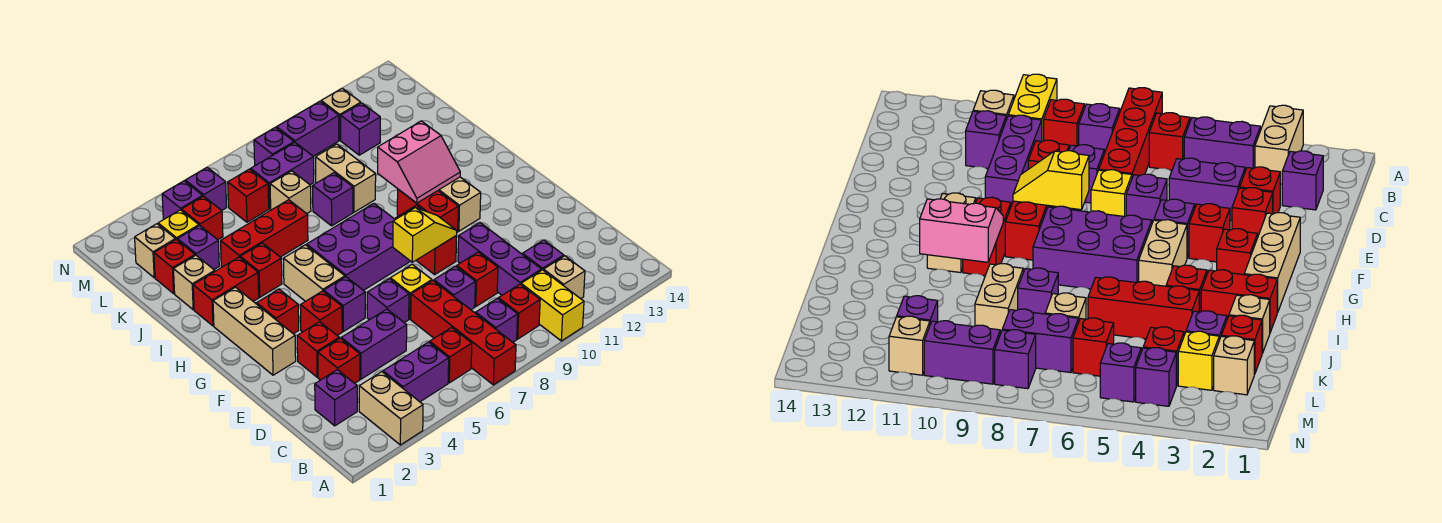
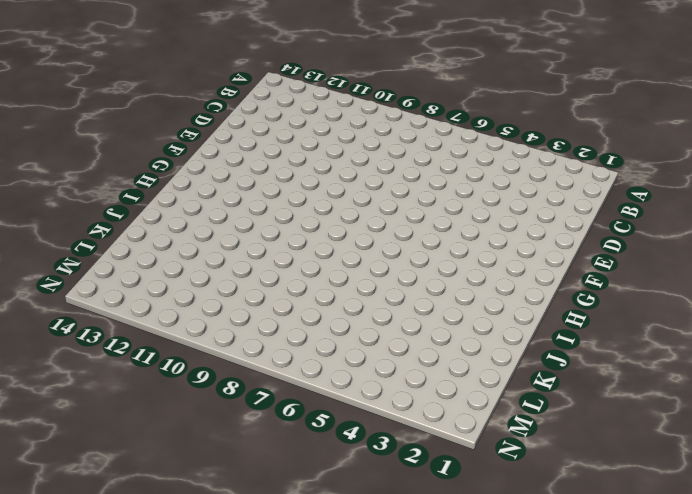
none -> tan brick A3:B3 level 1
none -> red brick A7:D7 level 1
none -> yellow brick A10:B10 level 1
none -> purple brick B4:B5 level 1

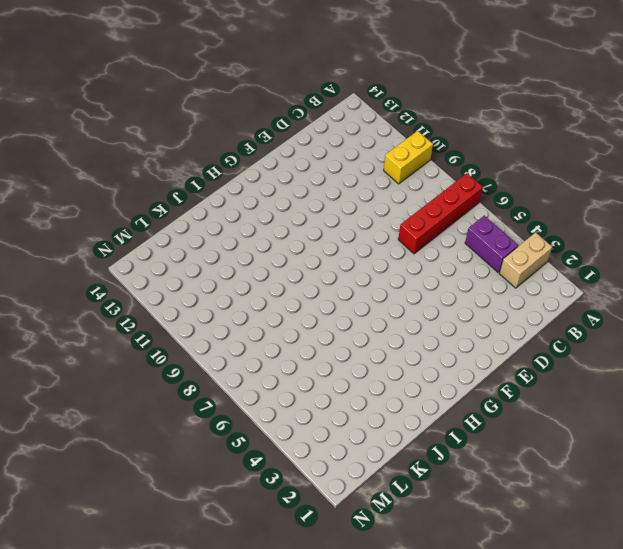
none -> red brick B6 level 1
none -> purple brick B8 level 1
none -> red brick B9 level 1
none -> tan brick B11 level 1

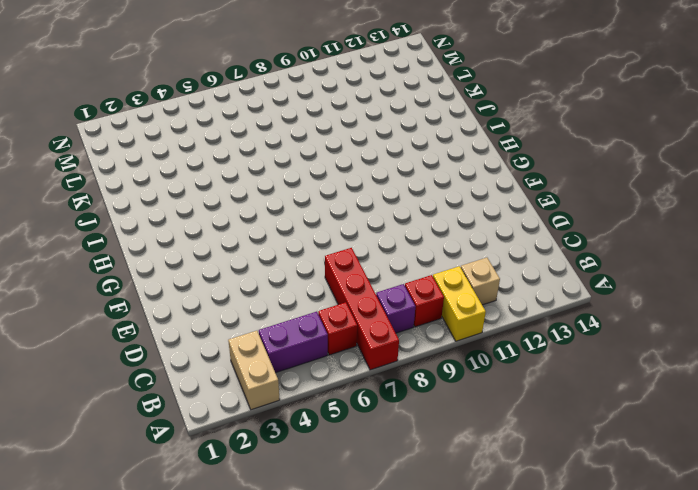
none -> purple brick C2 level 1
none -> purple brick C10:E10 level 1
none -> purple brick C11 level 1
none -> red brick D3 level 1

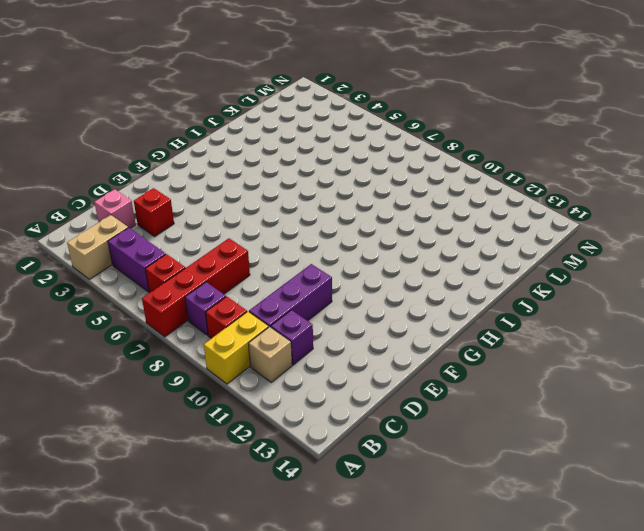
pink brick C2 level 1 -> purple brick C2 level 1
none -> purple brick D4:D5 level 1
none -> purple brick D8 level 1
none -> red brick D9 level 1
none -> red brick E3 level 1

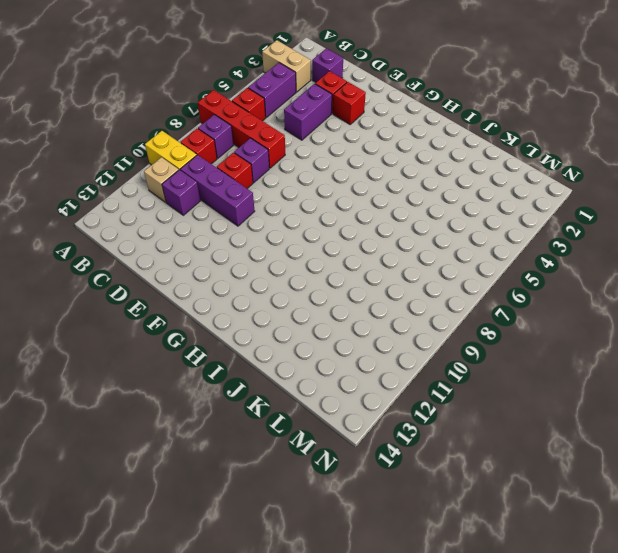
none -> purple brick E6 level 1
none -> yellow brick E7 level 1
none -> tan brick F2:H2 level 1
none -> red brick F4 level 1

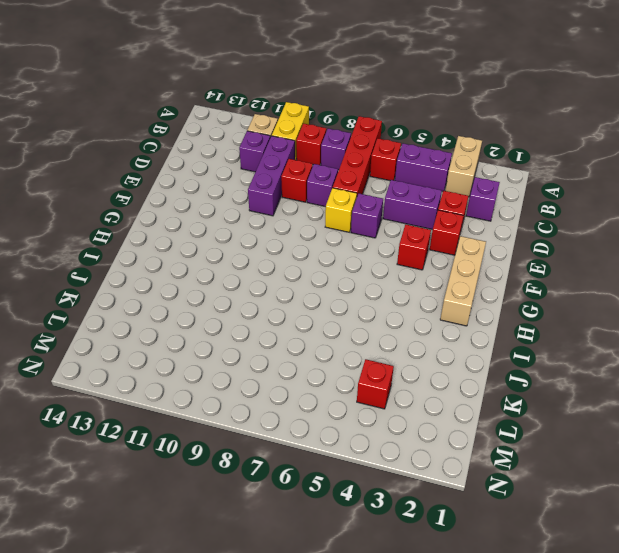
none -> purple brick F5 level 1
none -> red brick F9:G9 level 1
none -> red brick G3 level 1
none -> tan brick G5:H5 level 1

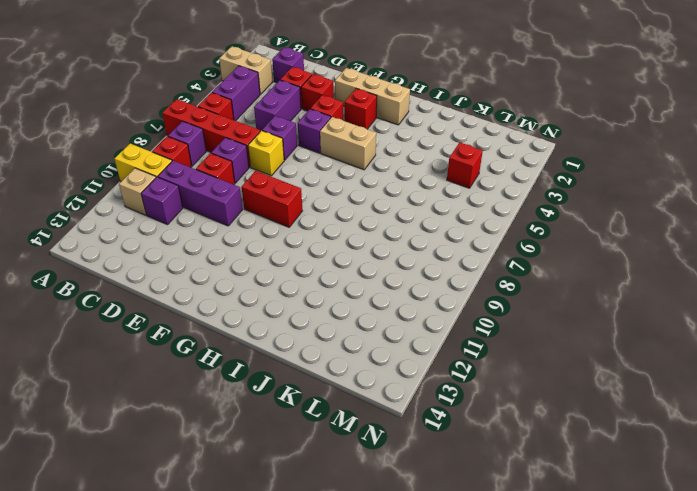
none -> purple brick G6:H8 level 1
none -> red brick G10:H10 level 1
none -> tan brick G11:H11 level 1
none -> red brick I2:I3 level 1

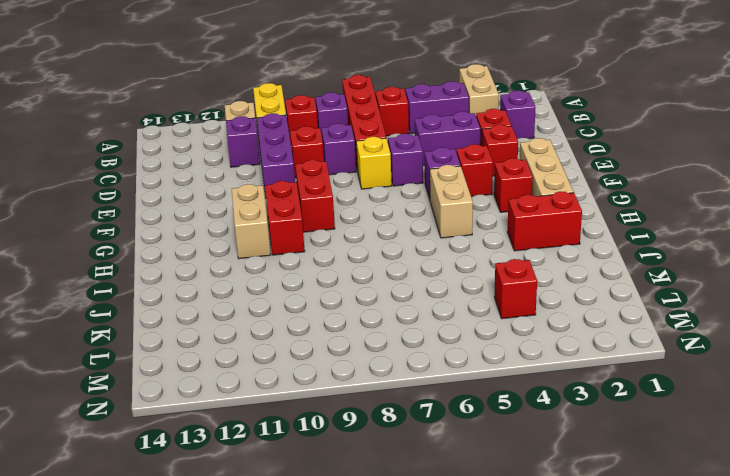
none -> purple brick G6:H8 level 1
none -> red brick I4 level 1
none -> tan brick J2 level 1
none -> red brick J4:J6 level 1

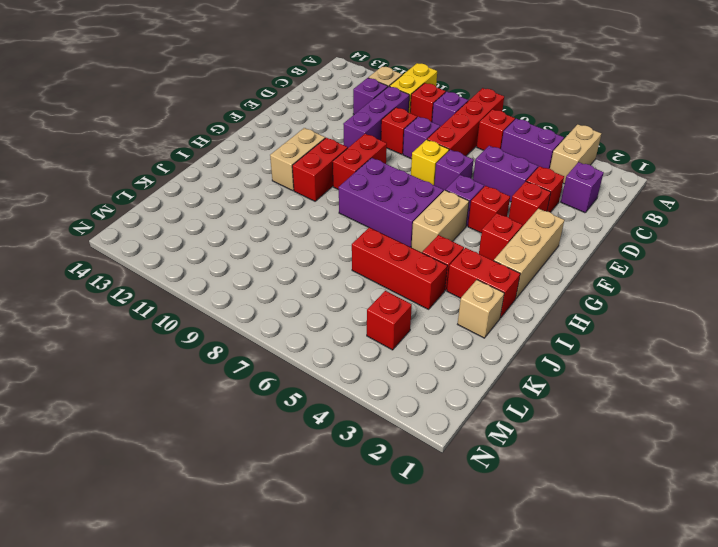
none -> purple brick J8 level 1
none -> tan brick J9:K9 level 1
none -> red brick K2 level 1
none -> purple brick K3 level 1

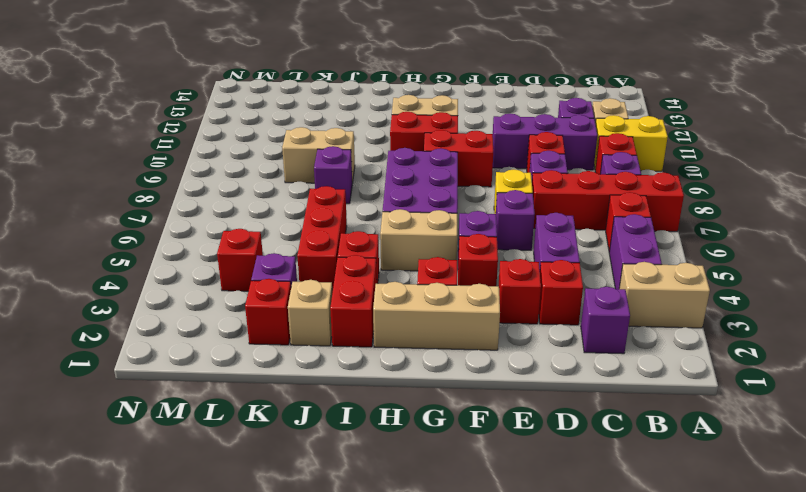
none -> tan brick K7 level 1
none -> tan brick L2 level 1
none -> yellow brick L3 level 1
none -> red brick L6 level 1

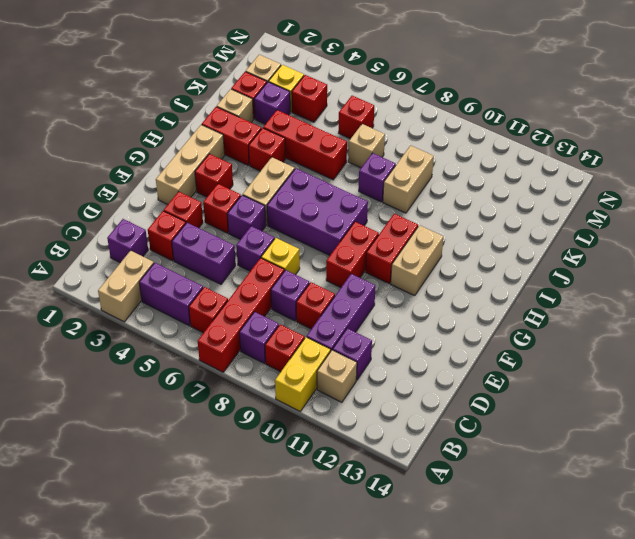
none -> purple brick L7:L8 level 1
none -> purple brick L11 level 1
none -> purple brick M4 level 1
none -> purple brick M5 level 1

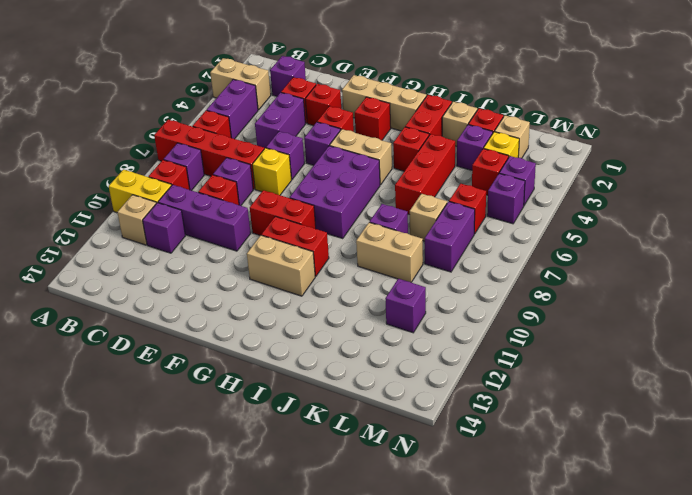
none -> purple brick M8 level 1
none -> purple brick M9:M10 level 1
none -> tan brick M11 level 1
none -> yellow slope F8:F9 level 2 top 8

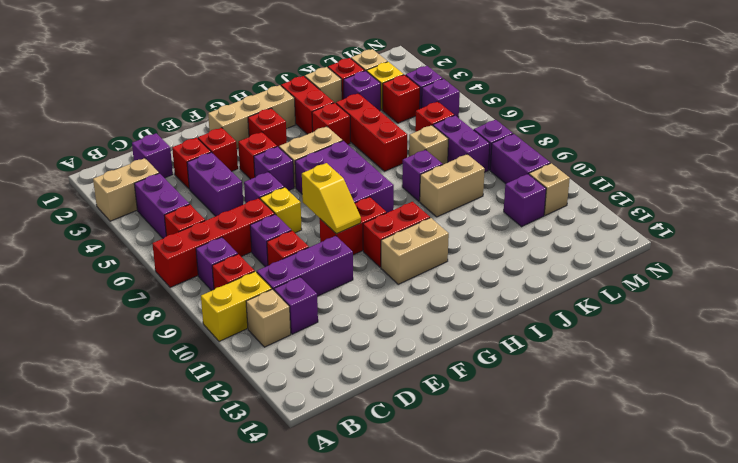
none -> pink slope H10:I11 level 2 top I

